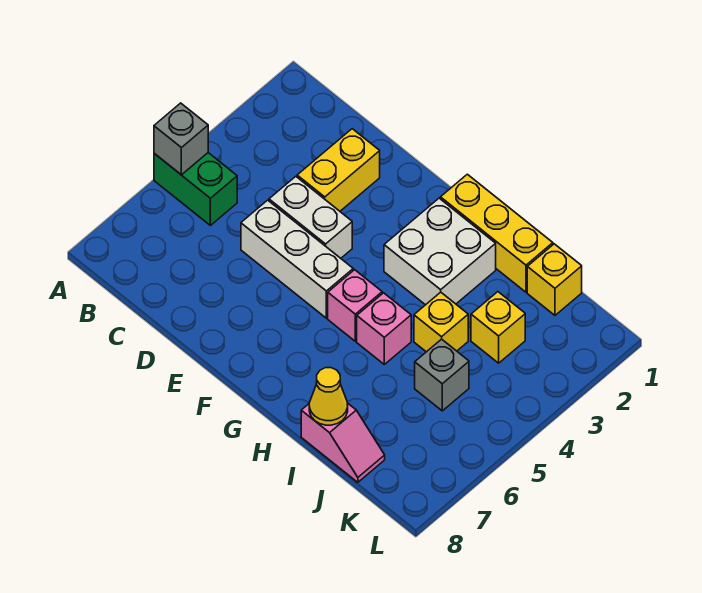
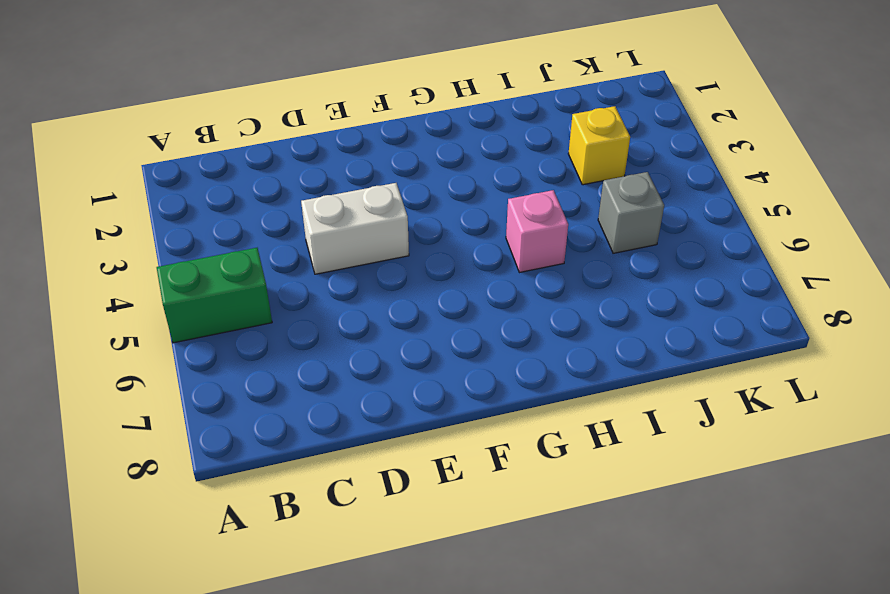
none -> yellow brick D2:D3 level 1
none -> white brick D5:F5 level 1
none -> yellow brick G1:I1 level 1

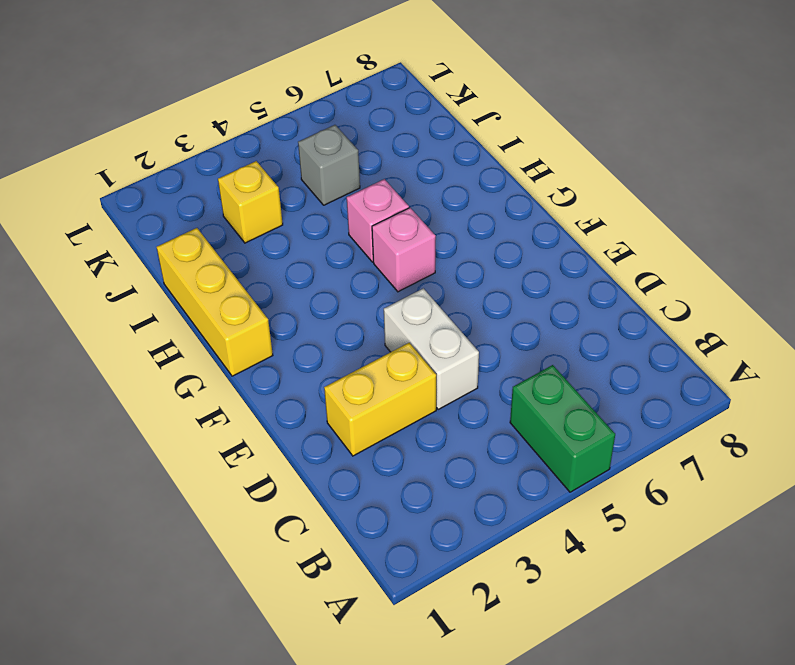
none -> white brick D5:F5 level 1
none -> white brick G2:H3 level 1
none -> yellow brick I4 level 1

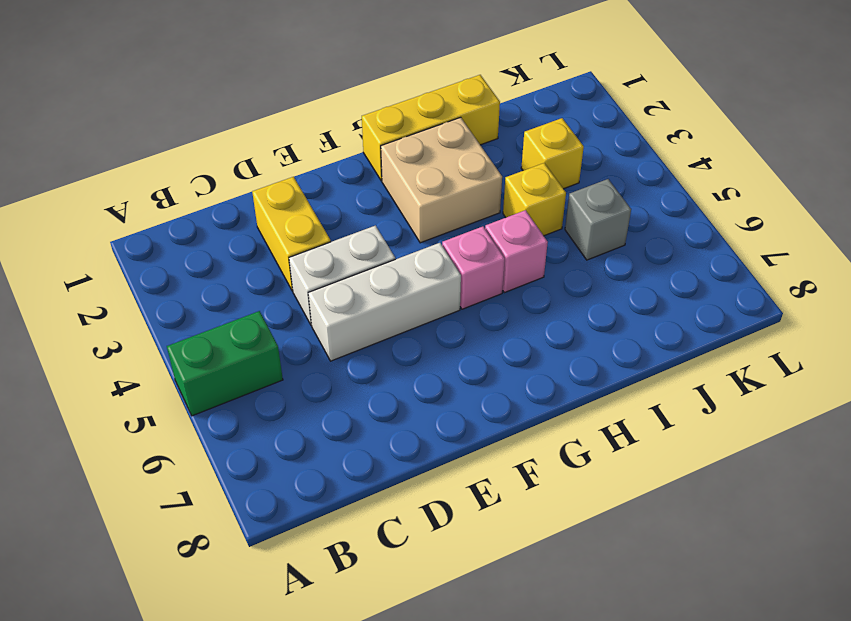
tan brick G2:H3 level 1 -> white brick G2:H3 level 1
none -> pink slope I8:J8 level 1 top I
none -> yellow brick J1 level 1
none -> grey brick A5 level 2

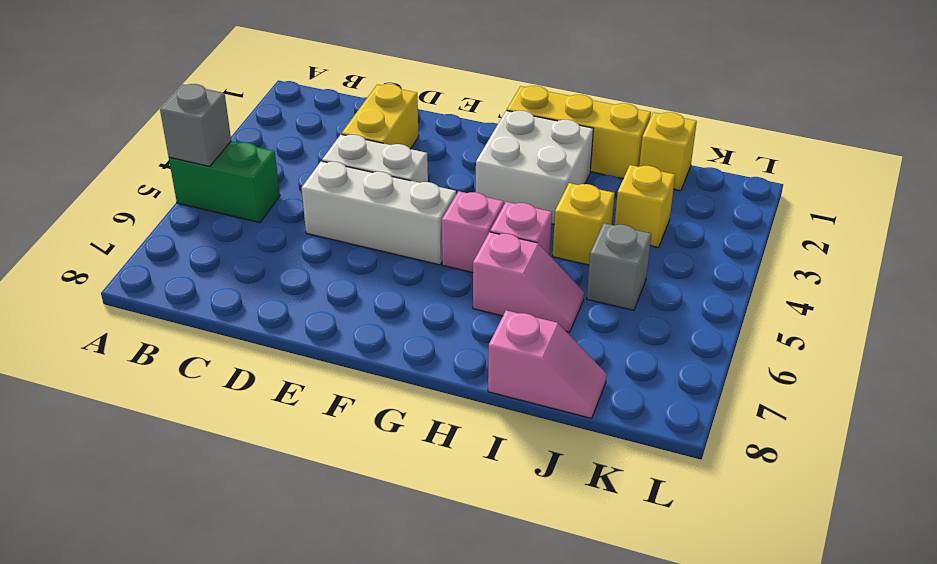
pink slope H6:I6 level 1 top H -> none
none -> yellow cone I8 level 2

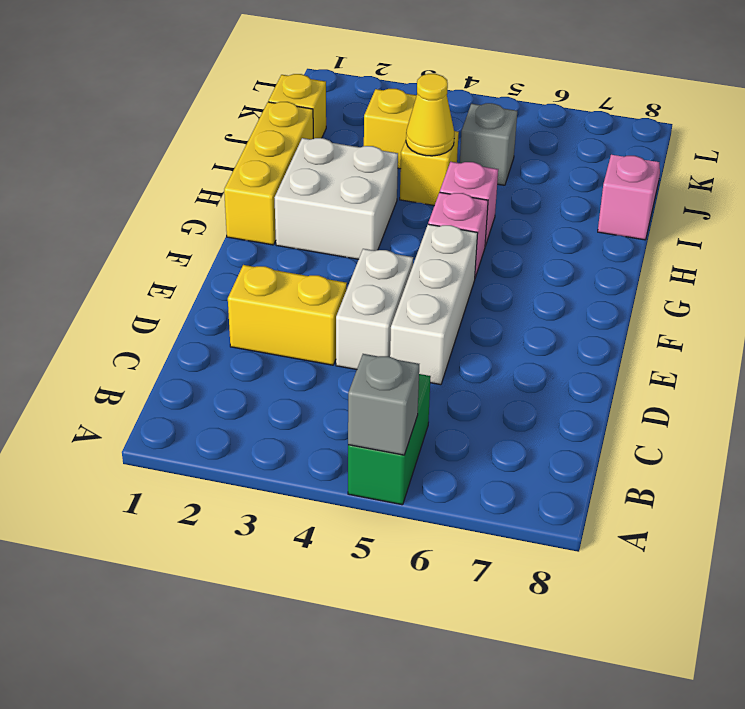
yellow cone I4 level 2 -> yellow cone I8 level 2

